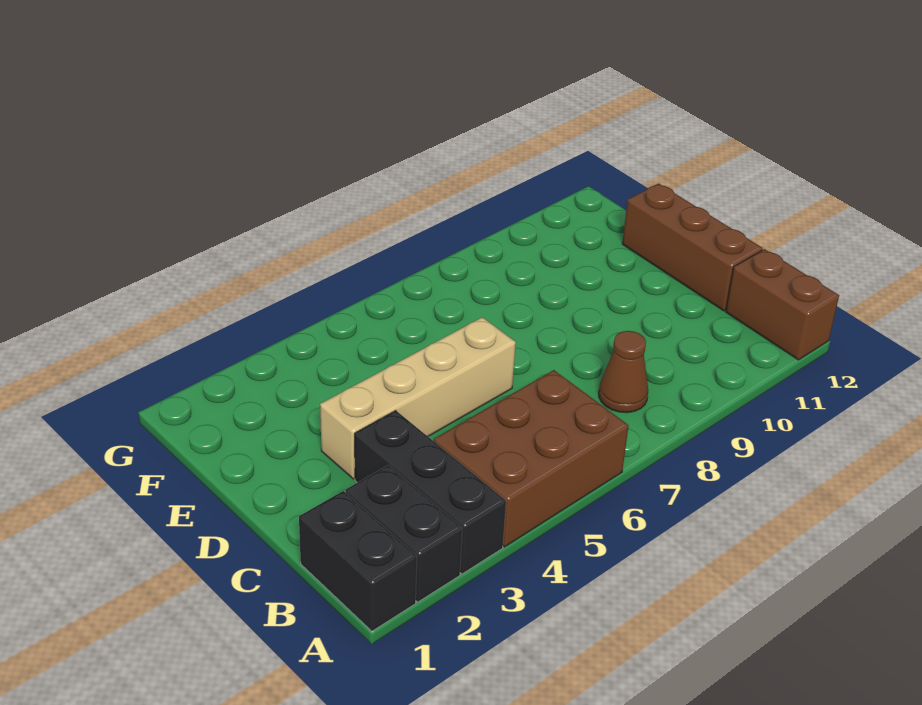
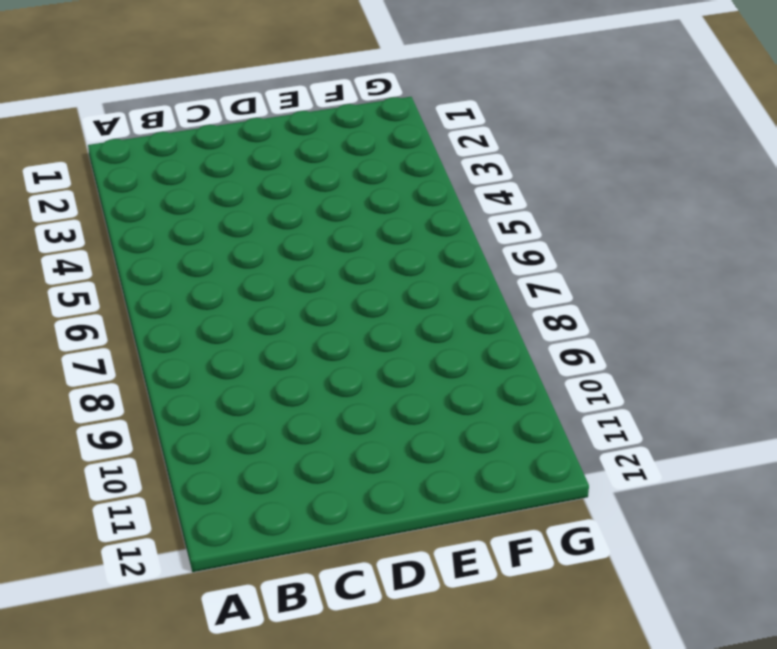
none -> black brick A1:B1 level 1
none -> black brick A2:B2 level 1

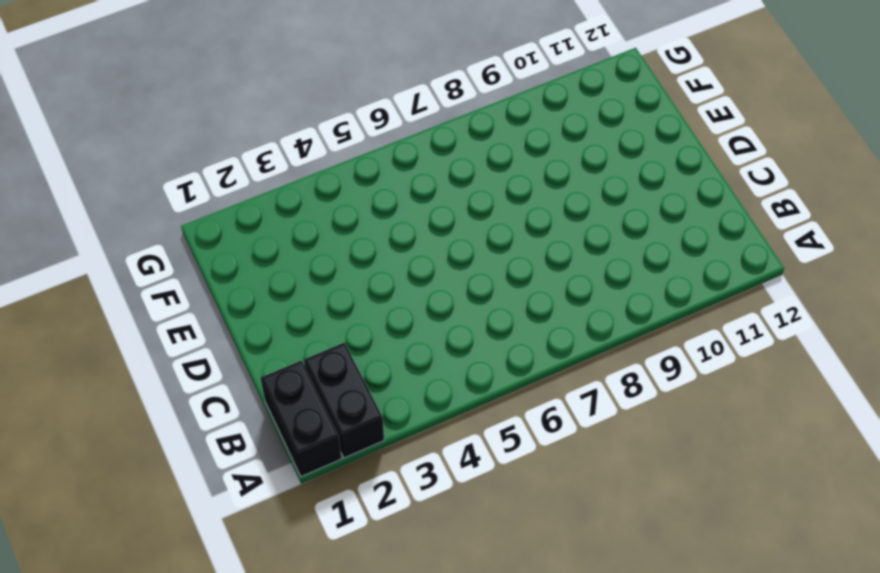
none -> black brick A3:C3 level 1
none -> brown brick A4:B6 level 1

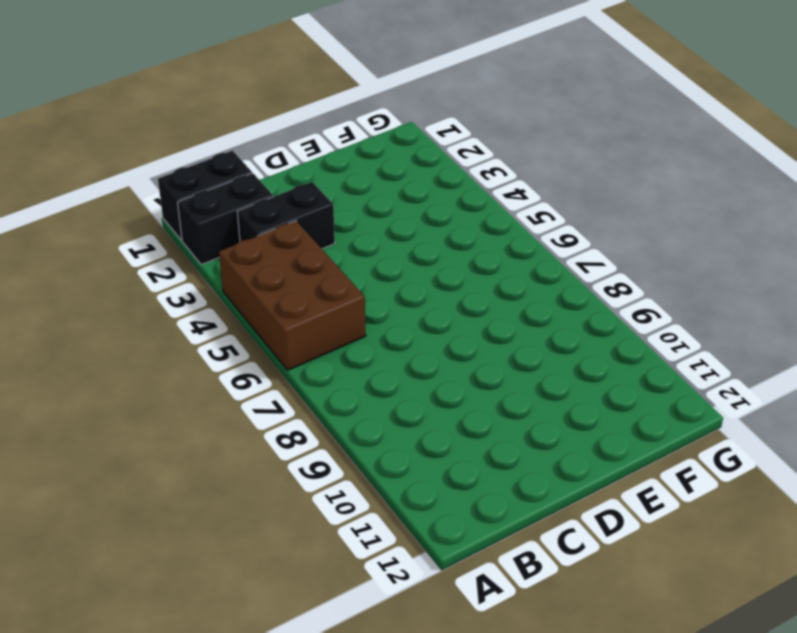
black brick B3:C3 level 1 -> black brick A3:C3 level 1
none -> brown brick A12:B12 level 1
none -> brown cone B8 level 1

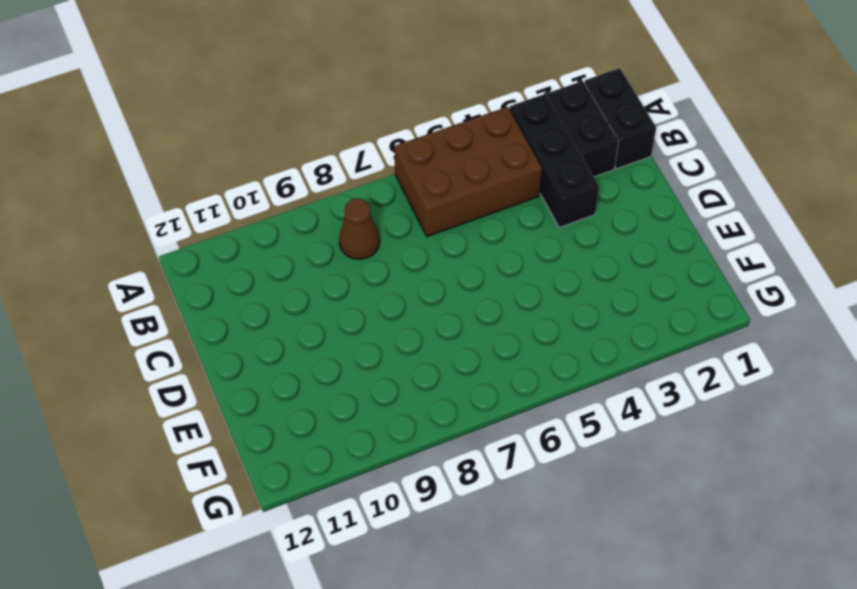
none -> brown brick A12:B12 level 1
none -> brown brick C12:E12 level 1

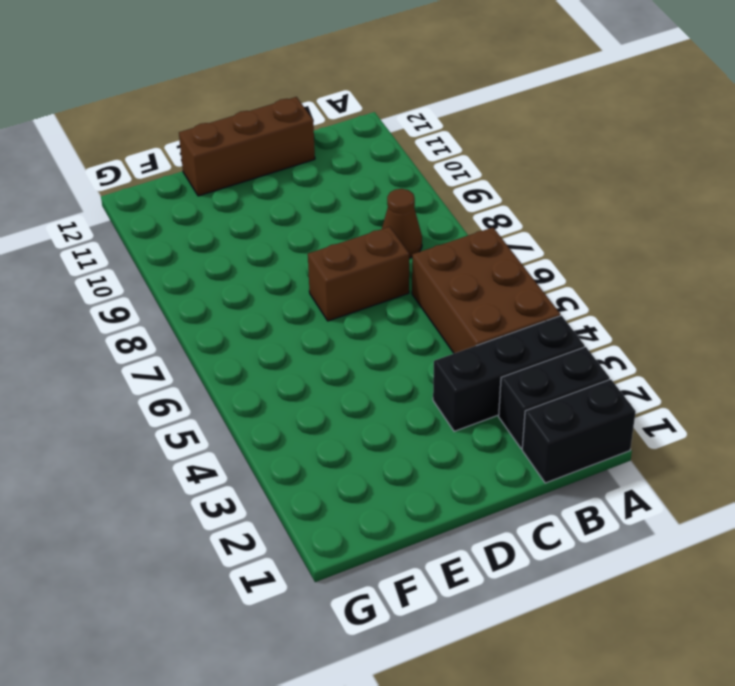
brown brick C7:D7 level 1 -> brown brick A12:B12 level 1
none -> tan brick D3:D6 level 1

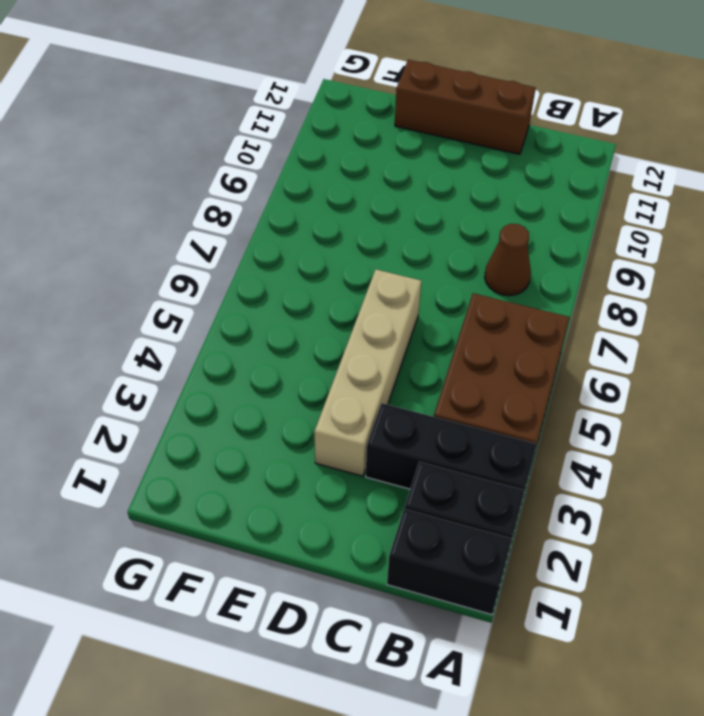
none -> brown brick A12:B12 level 1

